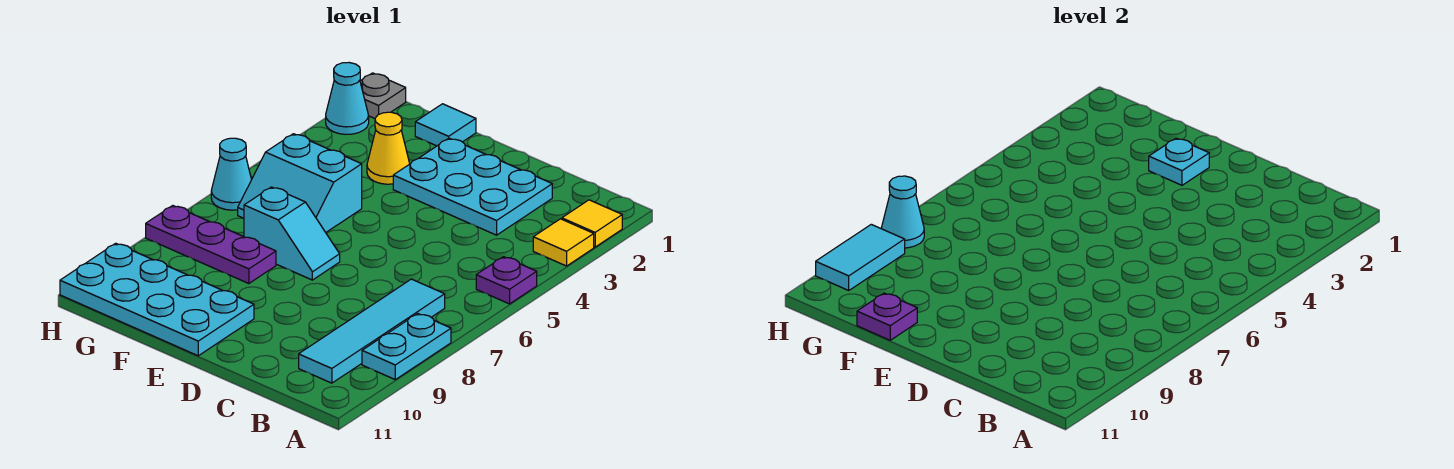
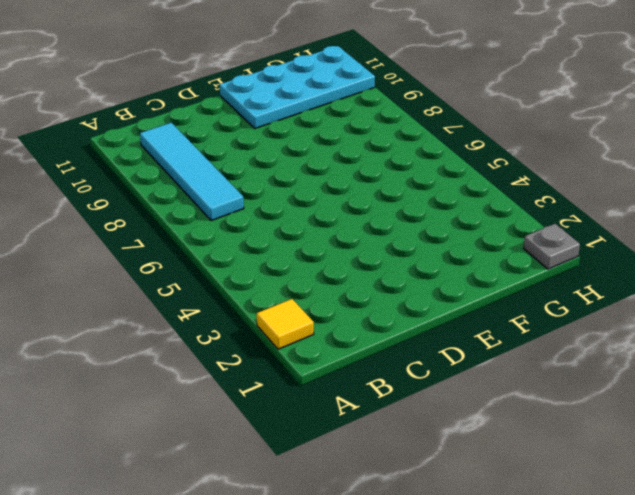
none -> yellow tile A3 level 1
none -> purple plate A5 level 1
none -> cyan plate A8:A9 level 1

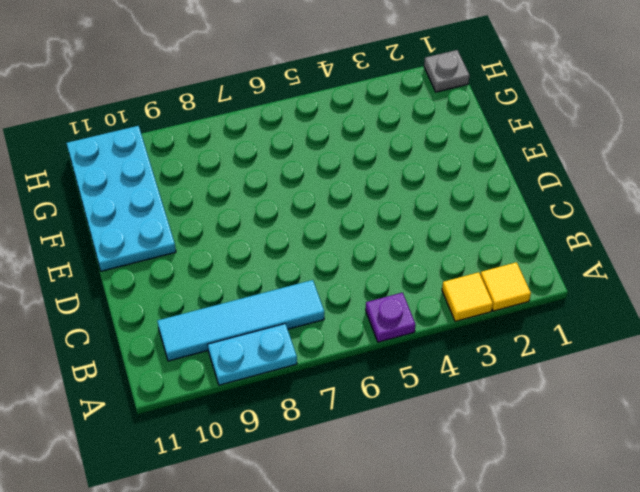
none -> cyan plate C2:E3 level 1
none -> cyan slope E7:F7 level 1 top F
none -> cyan tile F1 level 1

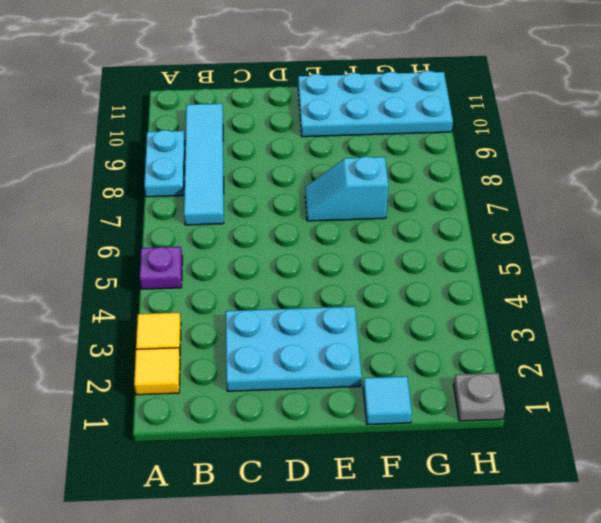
none -> yellow cone F3 level 1
none -> cyan slope F5:G6 level 1 top 5
none -> purple plate F8:H8 level 1

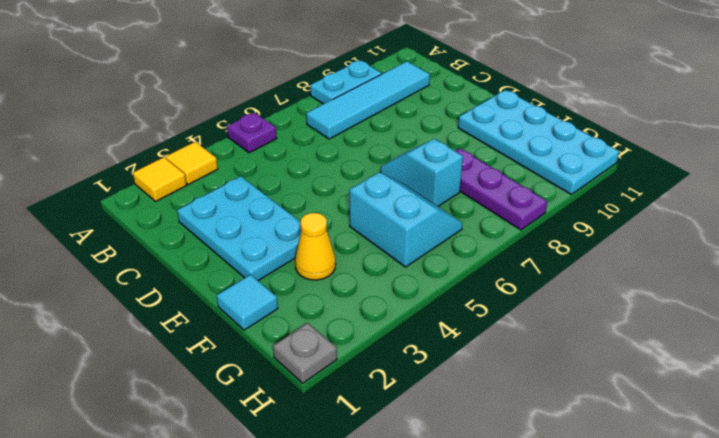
none -> cyan cone H2 level 1
none -> cyan cone H6 level 1
none -> cyan plate E2 level 2

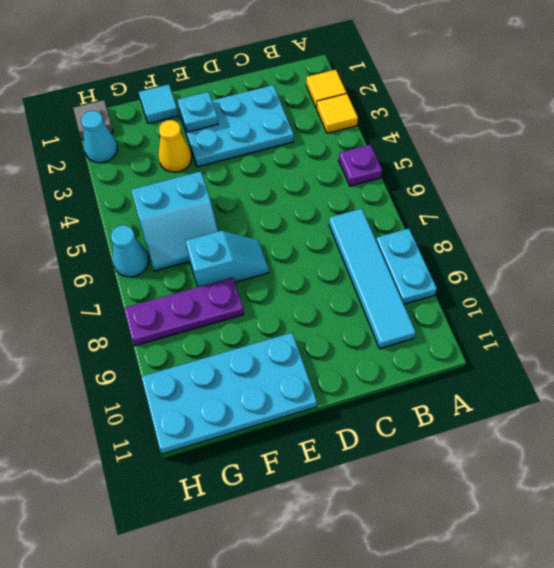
none -> purple plate F11 level 2
none -> cyan cone H8 level 2
none -> cyan tile H9:H10 level 2

